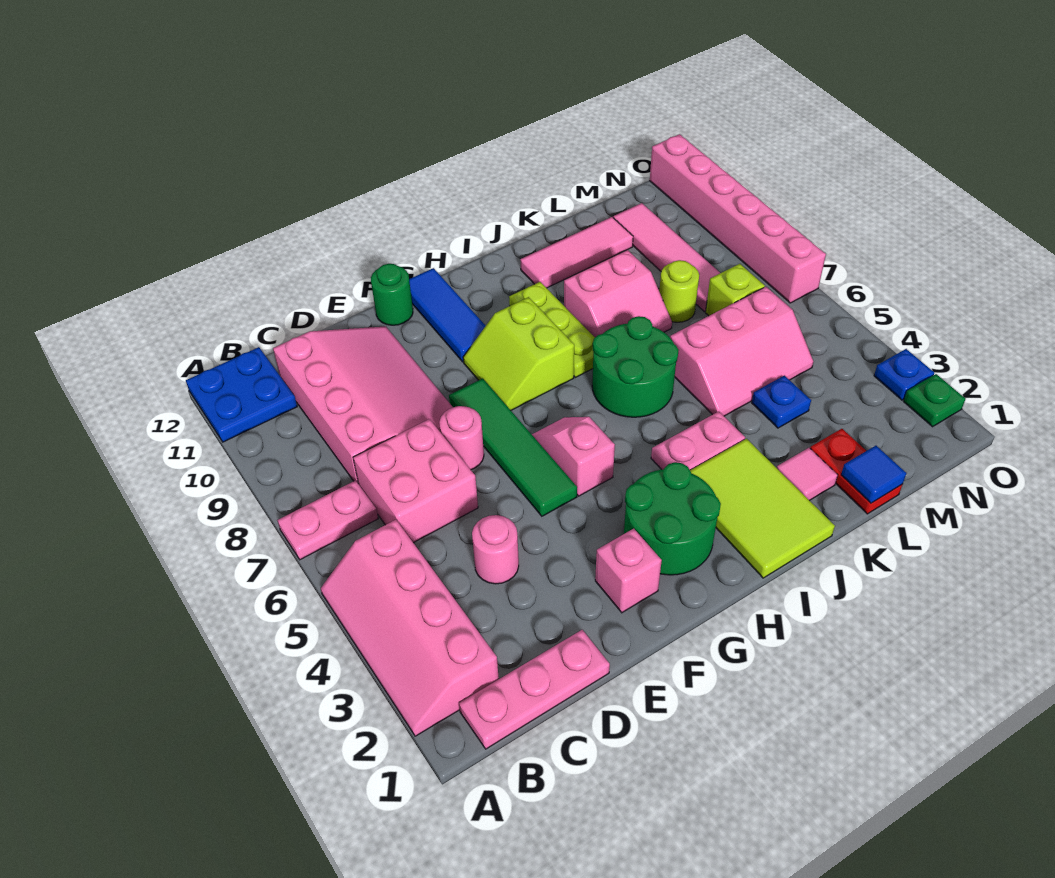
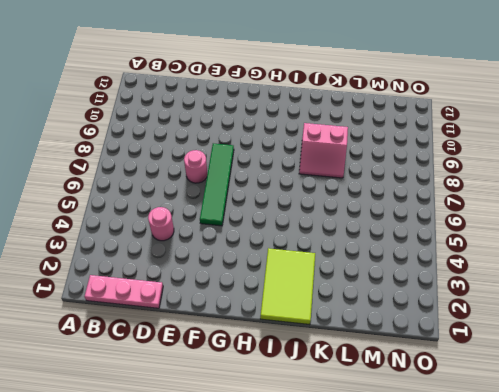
none -> pink slope A2:B5 level 1 top B
none -> pink plate A7:B7 level 1
none -> blue plate A11:B12 level 1
none -> pink brick C6:D7 level 1

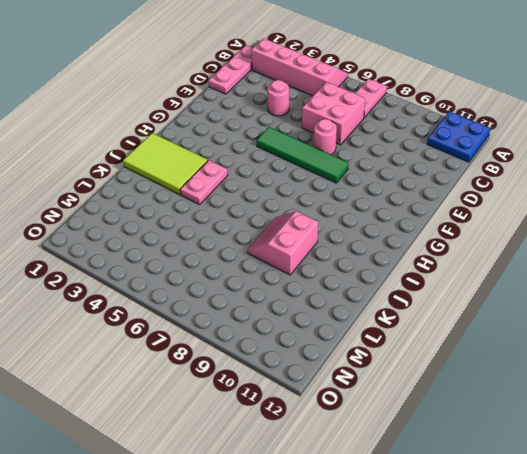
none -> pink slope C8:E11 level 1 top C
none -> pink brick F2 level 1
none -> green round brick F12 level 1
none -> green round brick G2:H3 level 1

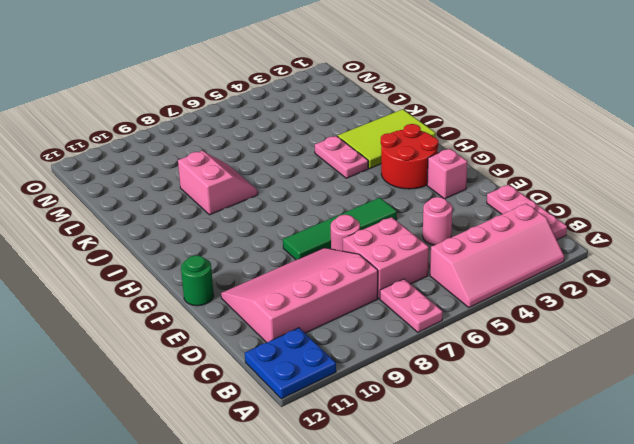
red round brick G2:H3 level 1 -> green round brick G2:H3 level 1
none -> pink slope G5:G6 level 1 top 5
none -> lime slope G8:H9 level 1 top H
none -> blue tile G10:G12 level 1
none -> green round brick I6:J7 level 1

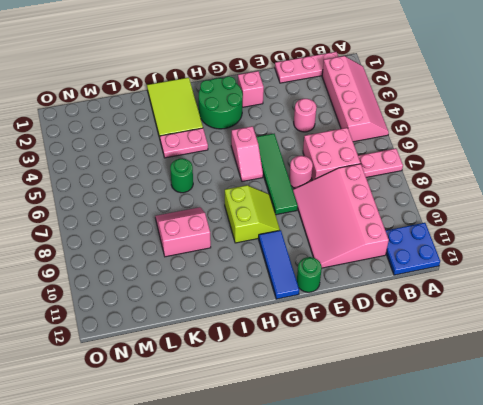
green round brick J6 level 1 -> green round brick I6:J7 level 1
none -> lime plate I8:I10 level 1
none -> pink tile J11:L11 level 1
none -> pink tile K2 level 1
none -> pink slope K5:M6 level 1 top 6

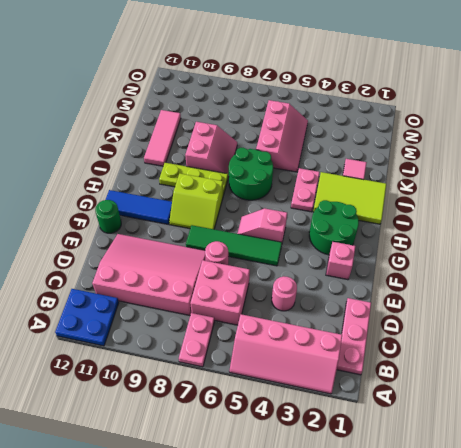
none -> red plate L1:L2 level 1
none -> blue plate L4 level 1
none -> lime round brick L8 level 1
none -> lime brick M7 level 1

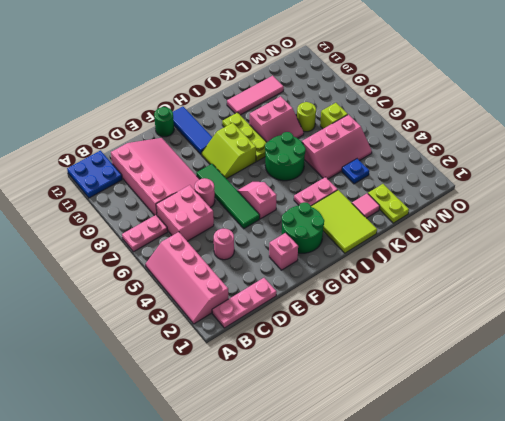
lime plate L1:L2 level 1 -> red plate L1:L2 level 1
none -> pink tile M8:M11 level 1
none -> green plate O2 level 1
none -> blue plate O3 level 1
none -> pink brick O7:O12 level 1

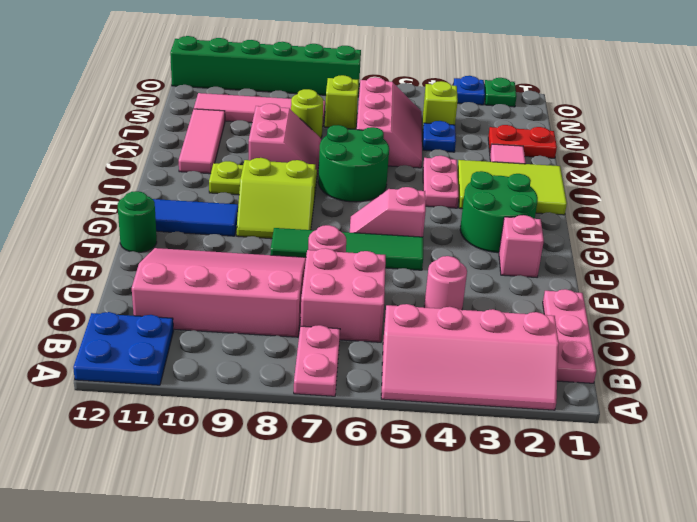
lime brick M4 level 1 -> none
green brick O7:O12 level 1 -> pink brick O7:O12 level 1
none -> blue tile L1 level 2

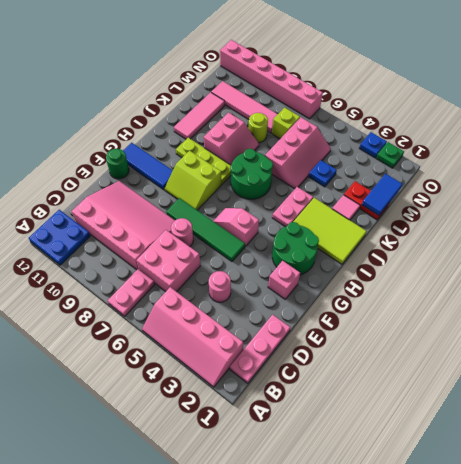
blue tile L1:M1 level 2 -> blue tile L1 level 2

